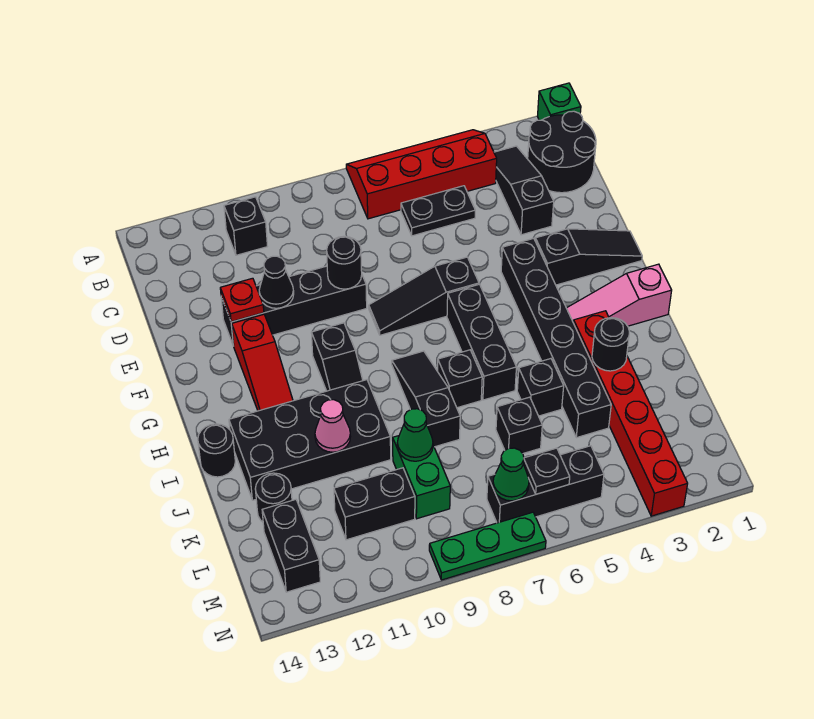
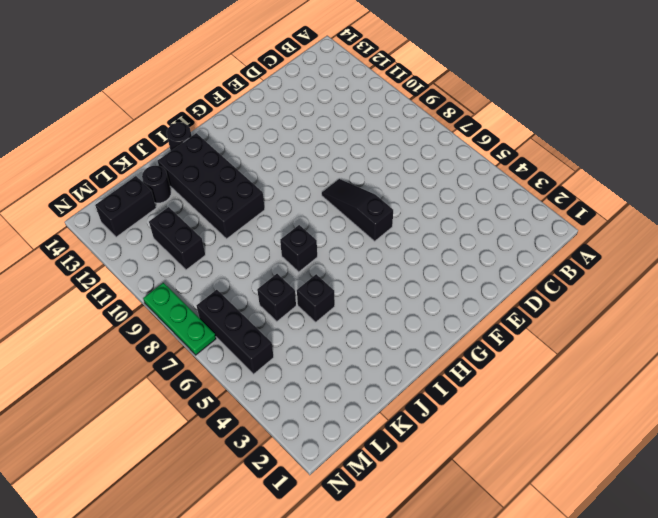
none -> green brick A1 level 1
none -> red slope A4:B7 level 1 top B
none -> black round brick B1:C2 level 1
none -> black slope B3:D3 level 1 top D

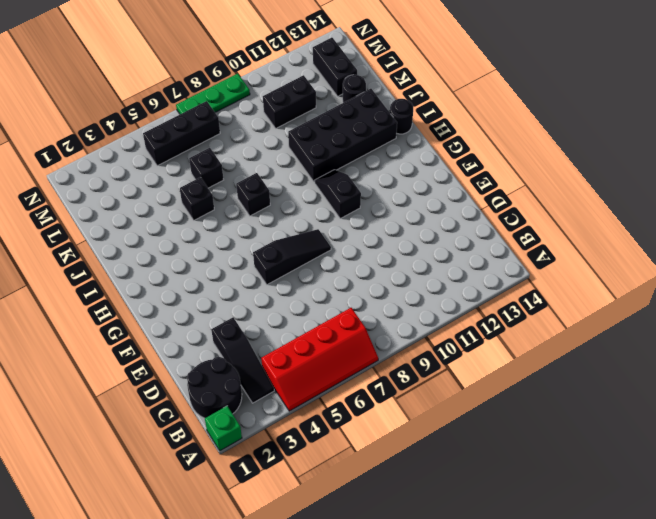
none -> black brick B11 level 1
none -> black plate C5:C6 level 1
none -> black brick E9:E12 level 1
none -> black slope F1:F3 level 1 top 3

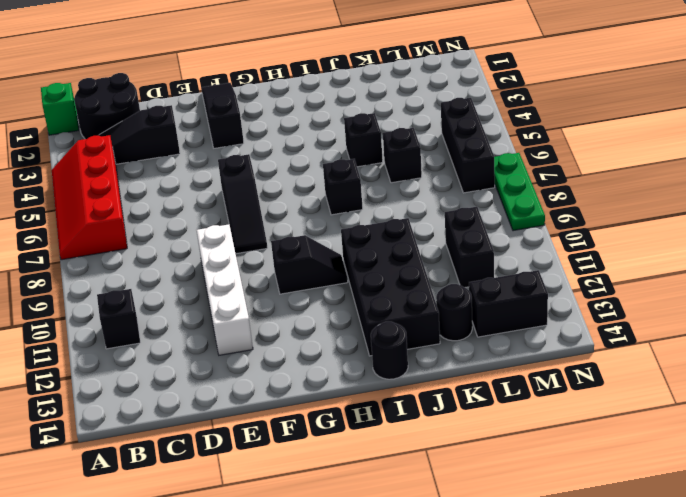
white brick E9:E12 level 1 -> black brick E9:E12 level 1
none -> black plate C5:C6 level 1
none -> black brick F4:K4 level 1
none -> red slope F12:H12 level 1 top F
none -> black brick G6:I6 level 1

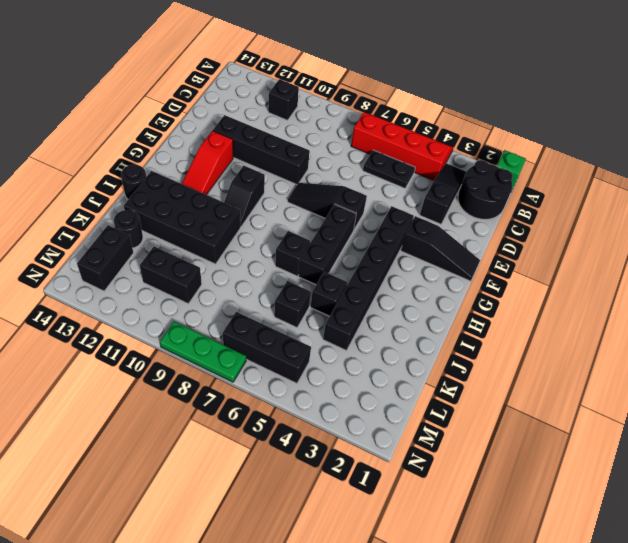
none -> pink slope H1:H3 level 1 top 1
none -> black slope H8:J8 level 1 top J
none -> red brick I3:N3 level 1
none -> green brick K9:L9 level 1

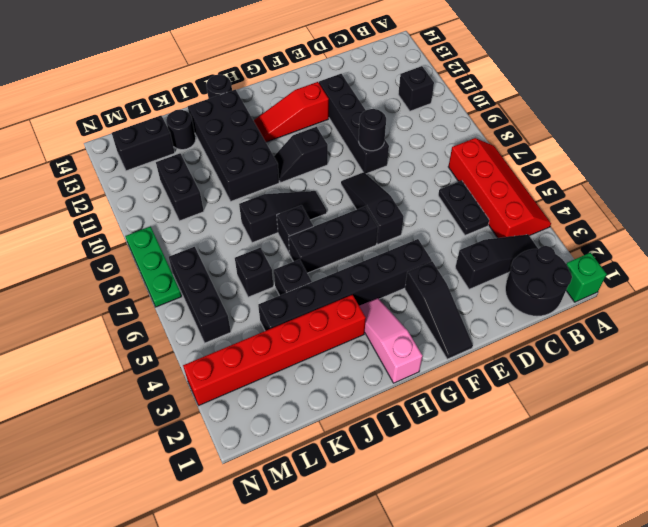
none -> green brick K9:L9 level 1
none -> black cone E11 level 2
none -> red plate E12 level 2
none -> black round brick J3 level 2

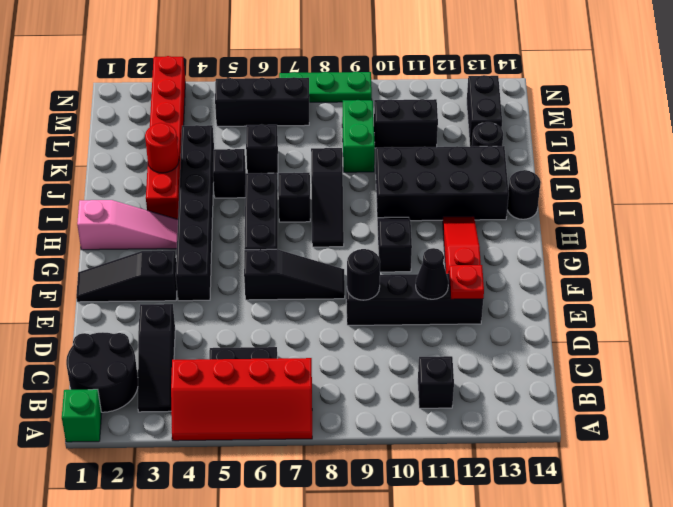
red round brick J3 level 2 -> black round brick J3 level 2
none -> pink cone J11 level 2
none -> green cone K9 level 2
none -> black plate M6 level 2
none -> green cone M7 level 2

